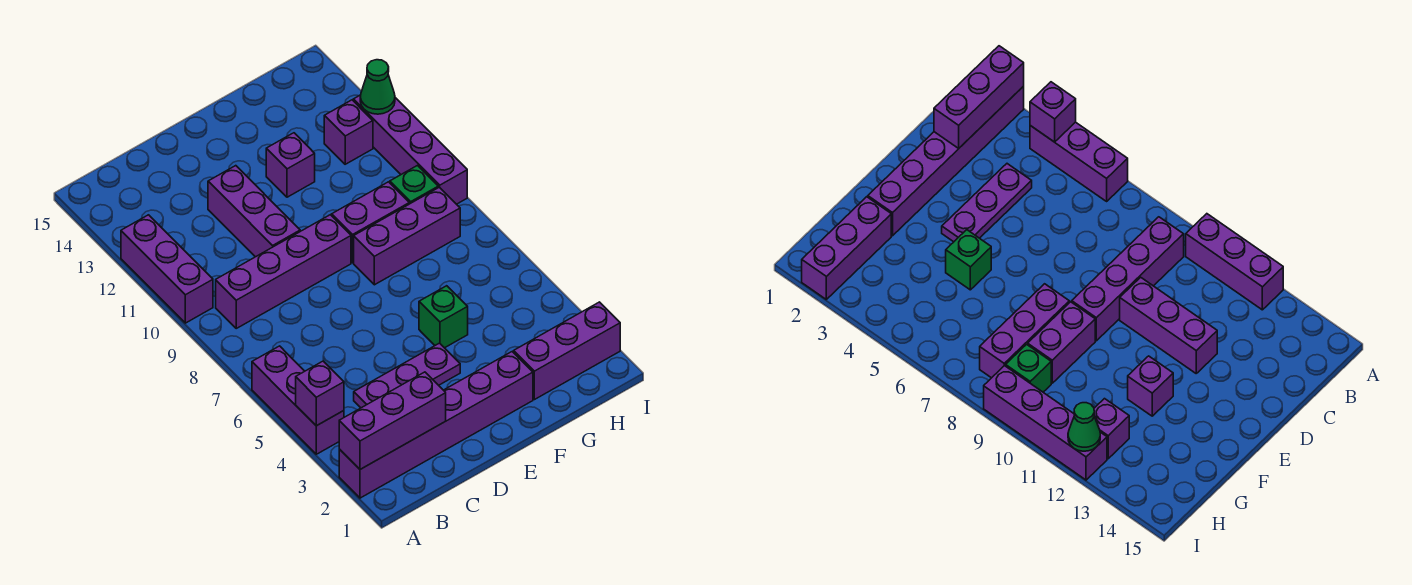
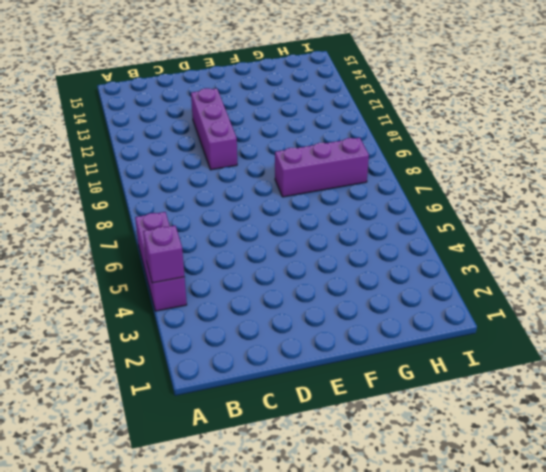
none -> purple brick A2:F2 level 1
none -> purple brick A10:A12 level 1
none -> purple brick B9:E9 level 1

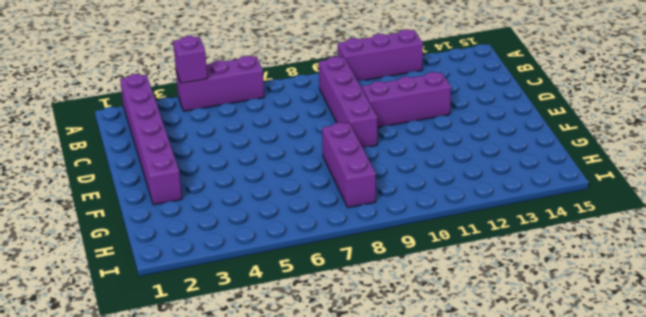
none -> purple plate C4:E4 level 1
none -> green brick F5 level 1
none -> purple brick F9:G9 level 1

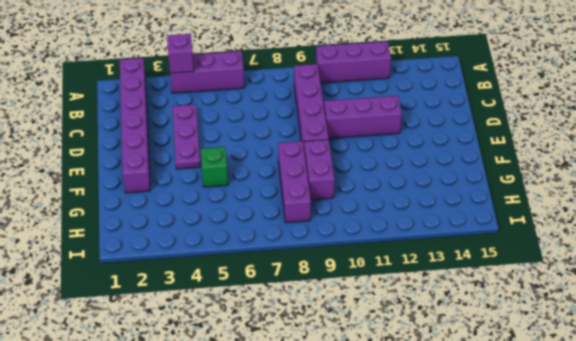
none -> purple brick F12 level 1
none -> purple brick G2:I2 level 1
none -> green brick H9 level 1

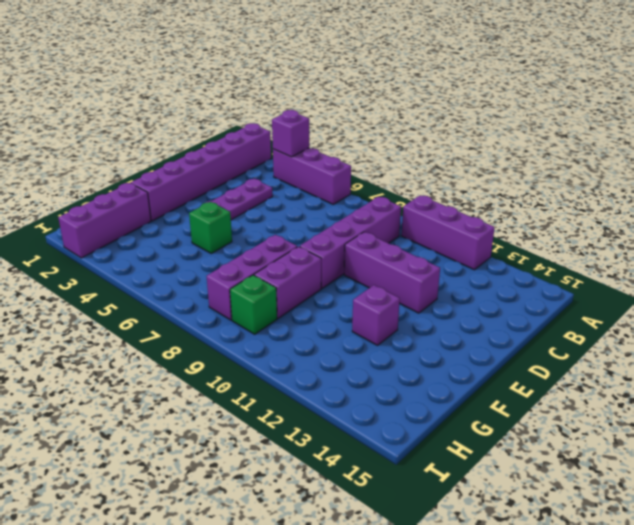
none -> purple brick H12 level 1
none -> purple brick I9:I12 level 1
none -> purple brick A2:C2 level 2

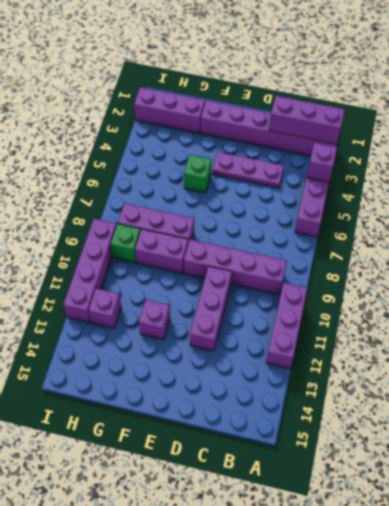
none -> green cone I12 level 2

